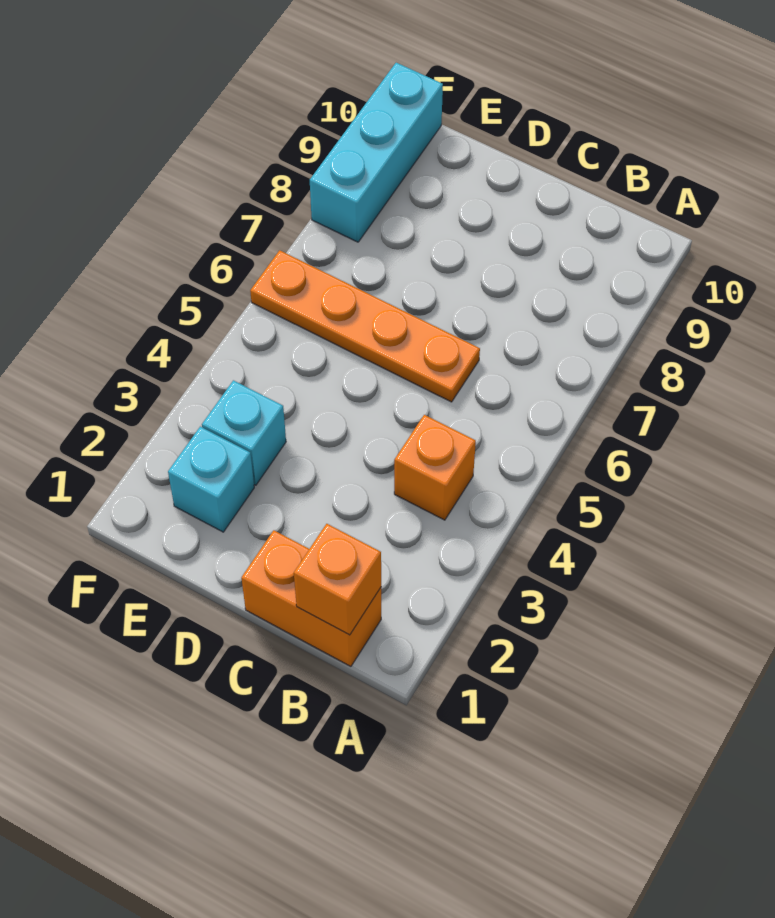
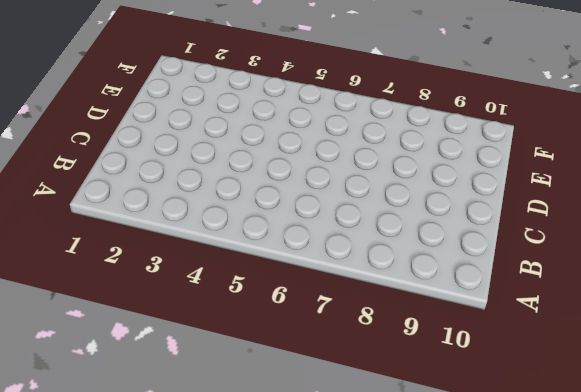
none -> orange brick B1:C1 level 1
none -> orange brick B4 level 1

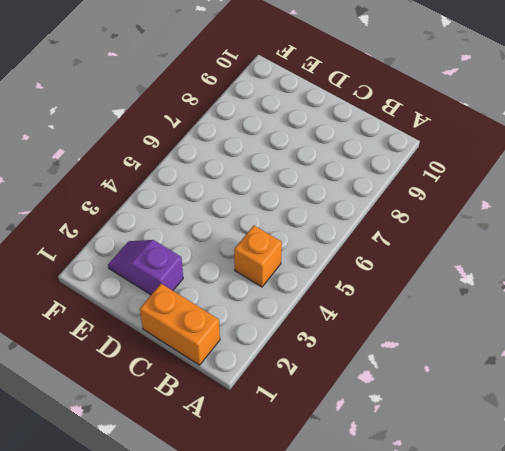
purple slope D2:E2 level 1 top D -> cyan brick E2 level 1
none -> orange plate C6:F6 level 1
none -> cyan brick E3 level 1

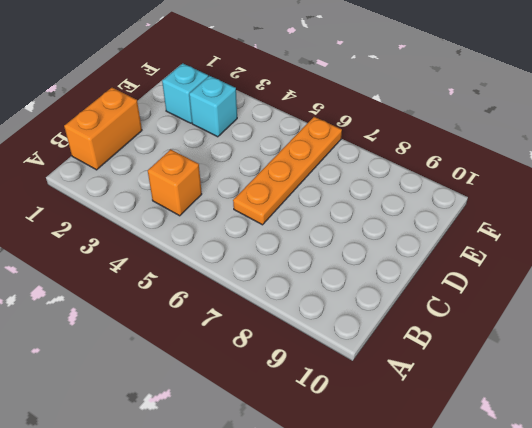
none -> cyan brick F8:F10 level 1
none -> orange brick B1 level 2

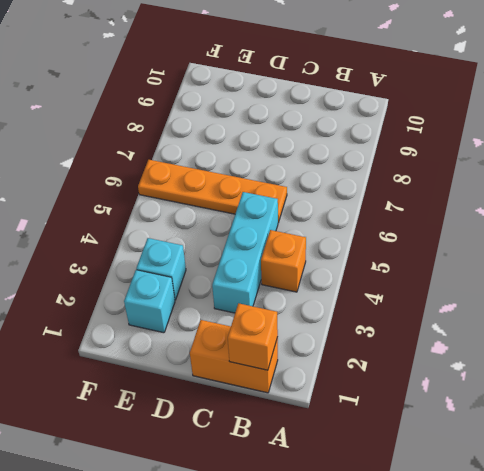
cyan brick C3:C5 level 1 -> cyan brick F8:F10 level 1

